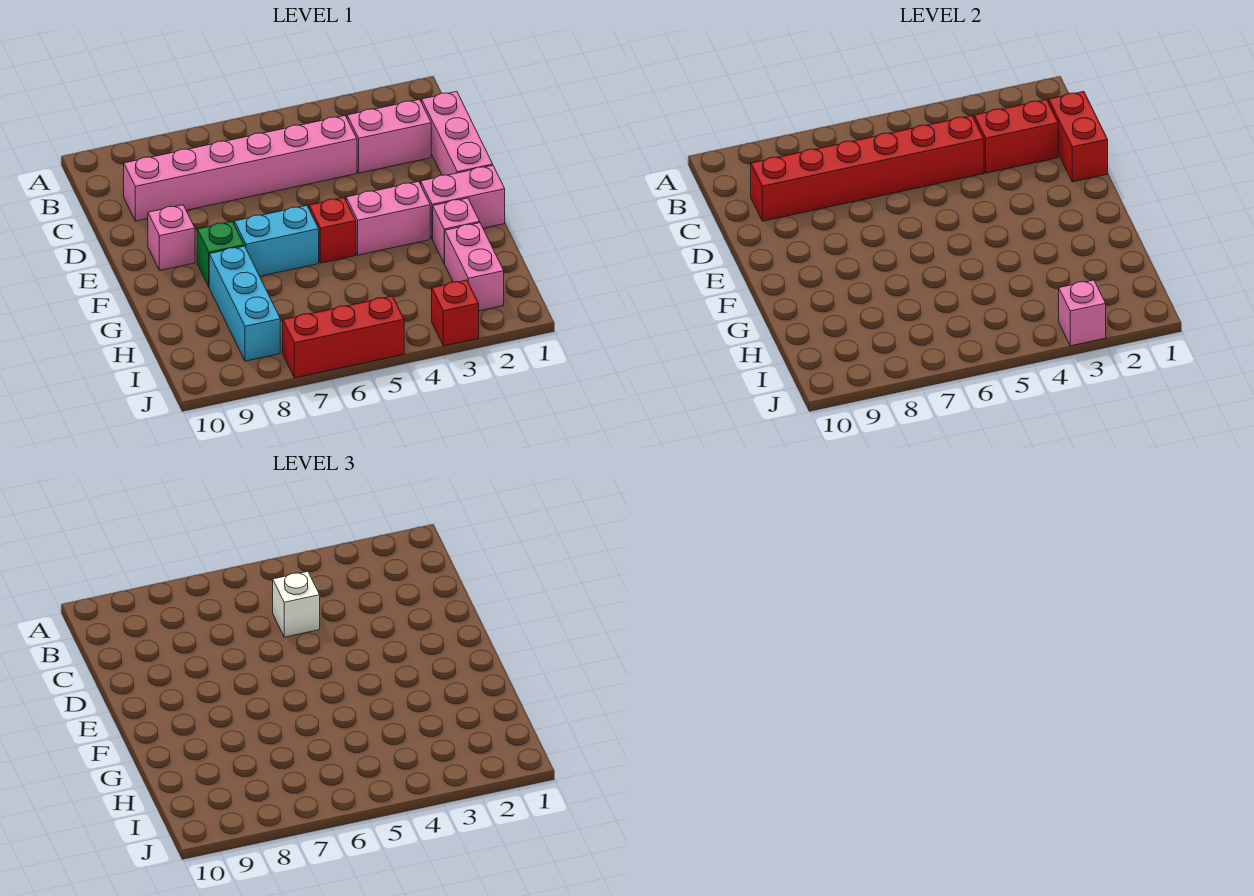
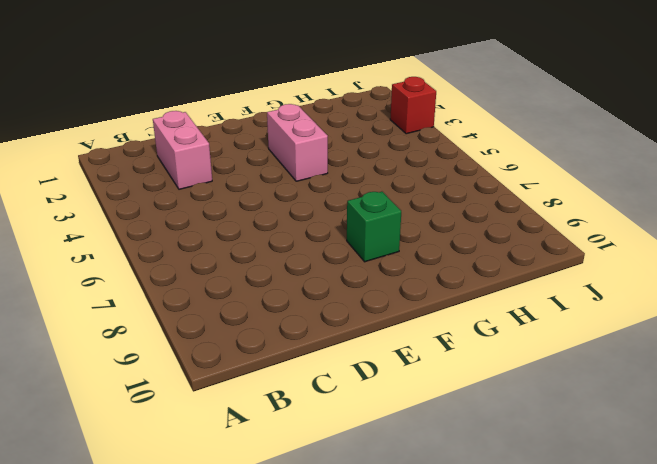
none -> pink brick C1:E1 level 1
none -> pink brick C4:C9 level 1
none -> pink brick E9 level 1

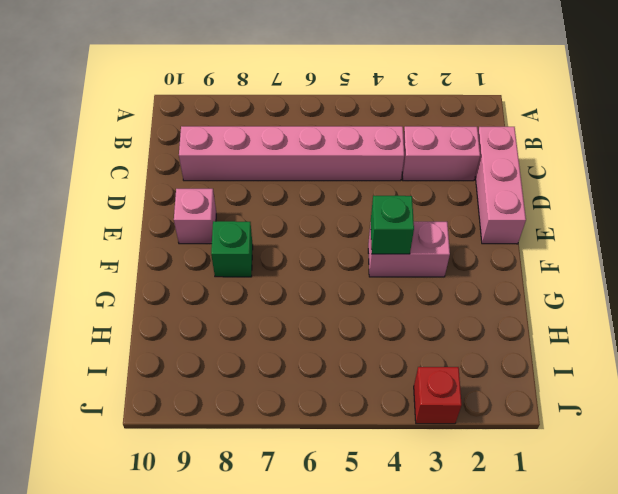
green brick F4 level 2 -> none
none -> pink brick F1:F2 level 1
none -> red brick F5 level 1
none -> cyan brick F6:F7 level 1

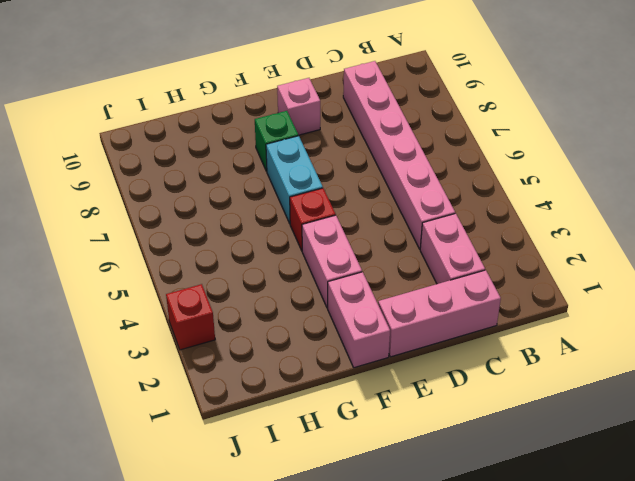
none -> pink brick G2 level 1
none -> cyan brick G8:I8 level 1
none -> pink brick H2:I2 level 1

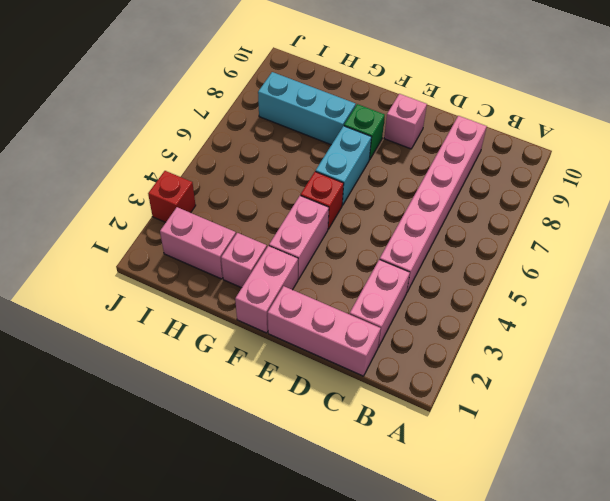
none -> red brick J5:J7 level 1
none -> red brick C1:D1 level 2
none -> red brick C2:C3 level 2

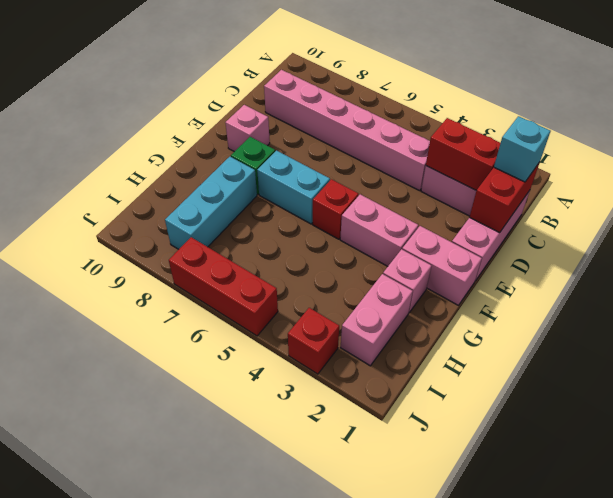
cyan brick C1 level 3 -> none
none -> red brick C4:C9 level 2
none -> pink brick J3 level 2
none -> white brick C5 level 3

